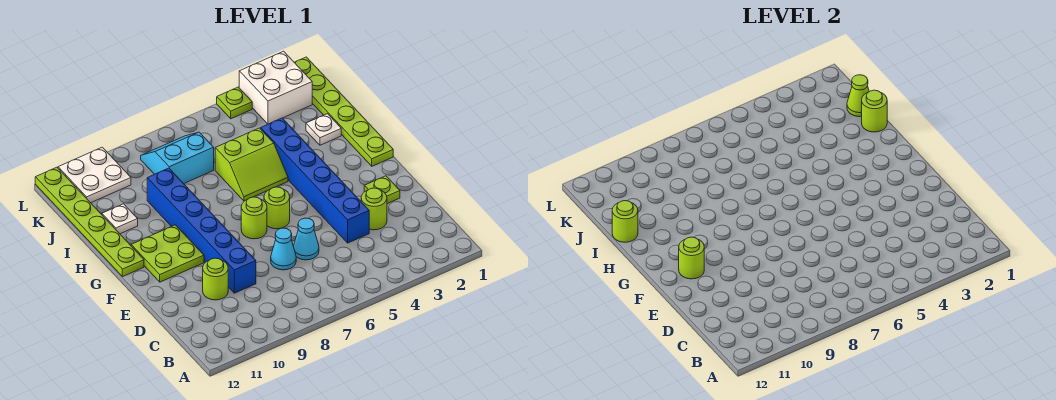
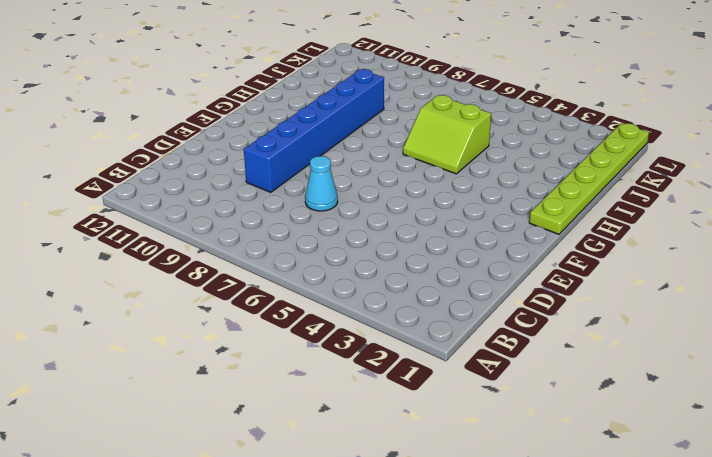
none -> lime round brick D3 level 1
none -> blue brick D4:I4 level 1
none -> cyan cone D6 level 1

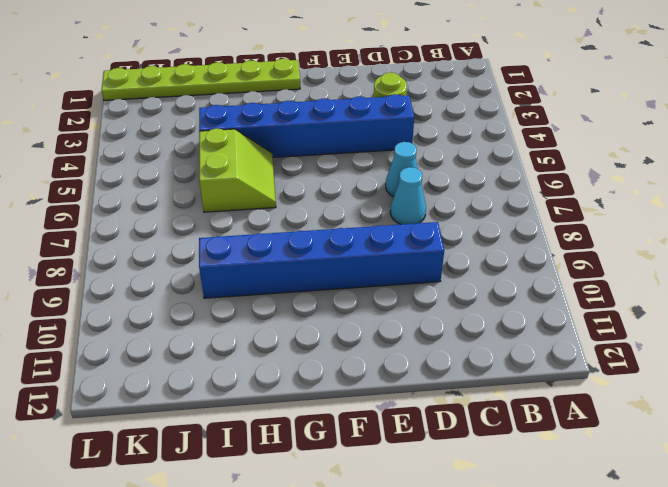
none -> lime round brick D10 level 1
none -> lime plate E2 level 1
none -> lime round brick F6 level 1

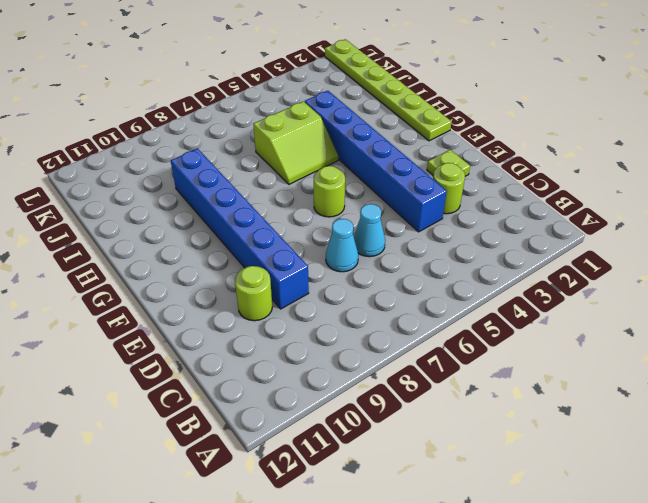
none -> lime round brick F7 level 1
none -> lime plate F10:G11 level 1
none -> lime plate G12:L12 level 1

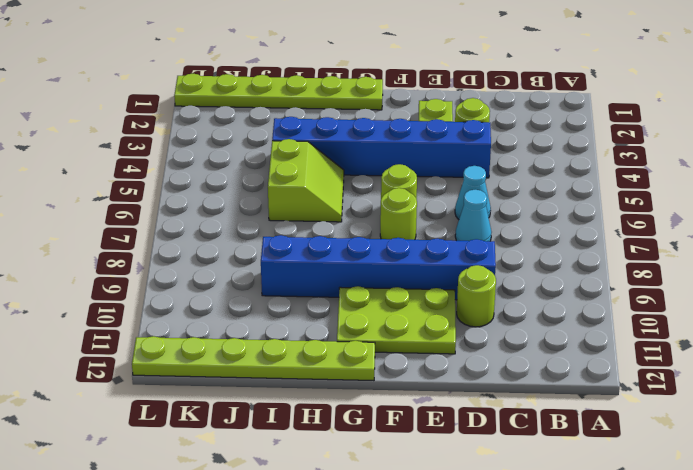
lime plate E10:G11 level 1 -> lime plate F10:G11 level 1
none -> white plate I2 level 1
none -> white plate I11 level 1
none -> cyan slope J7:K8 level 1 top J

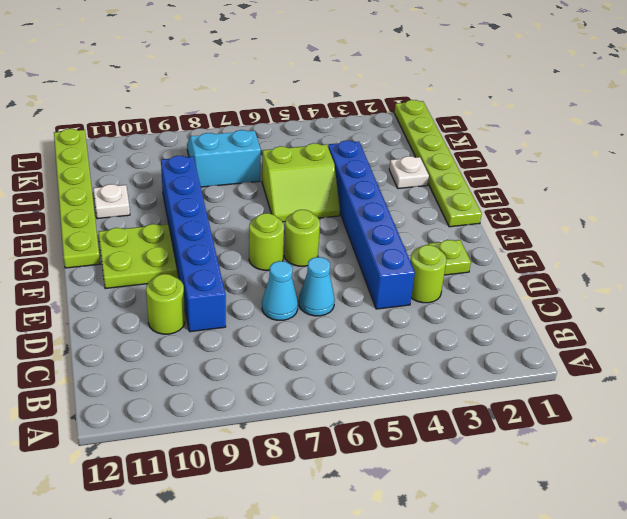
none -> white brick K2:L3 level 1
none -> white plate K10:L11 level 1
none -> lime plate L4 level 1

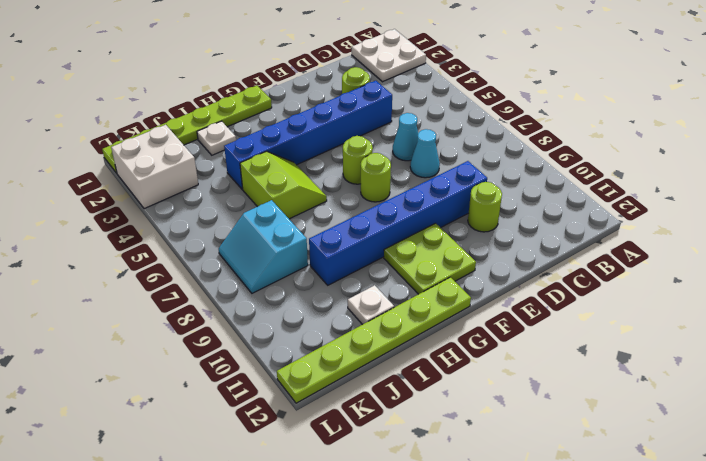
white plate A1:B2 level 1 -> white plate K10:L11 level 1
none -> lime plate E2 level 1
none -> lime plate L4 level 1
none -> lime round brick F11 level 2

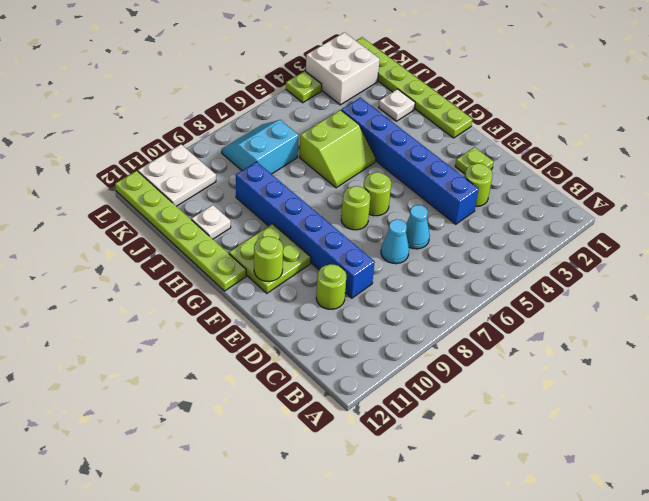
none -> lime round brick I1 level 2
none -> lime round brick I12 level 2
none -> lime cone J1 level 2

